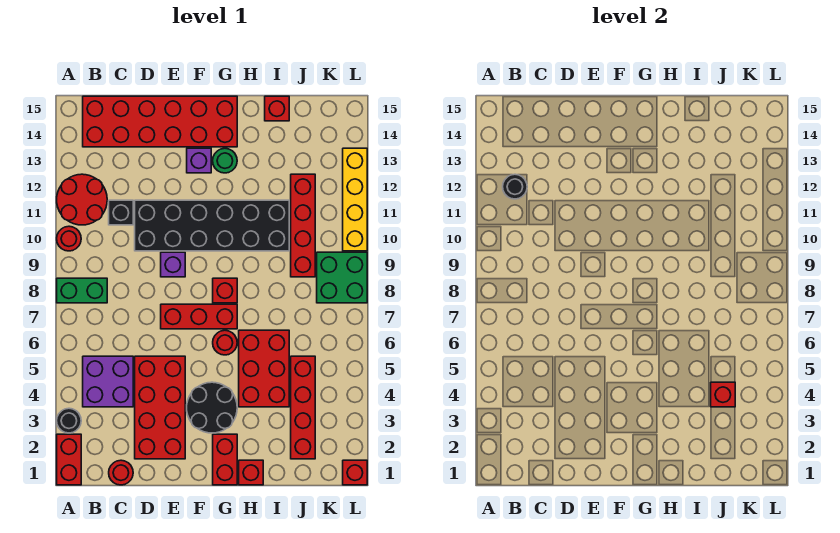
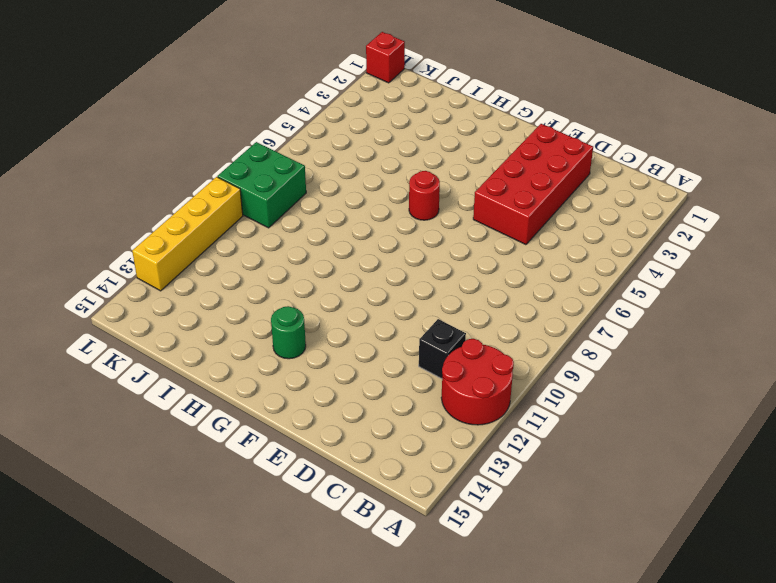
none -> red brick A1:A2 level 1
none -> black round brick A3 level 1
none -> green brick A8:B8 level 1

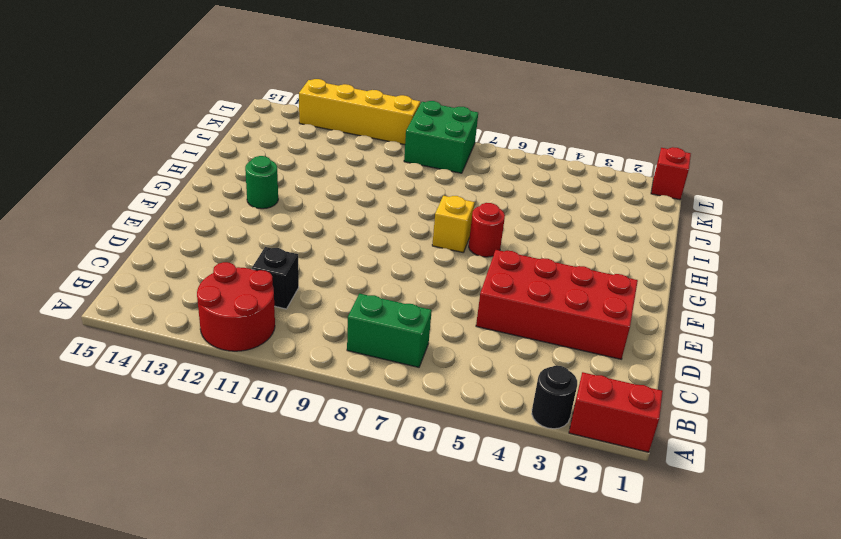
green brick B7:B8 level 1 -> green brick A8:B8 level 1
yellow brick G7 level 1 -> red brick E7:G7 level 1
none -> red round brick A10 level 1
none -> purple brick B4:C5 level 1
none -> red brick B14:G15 level 1

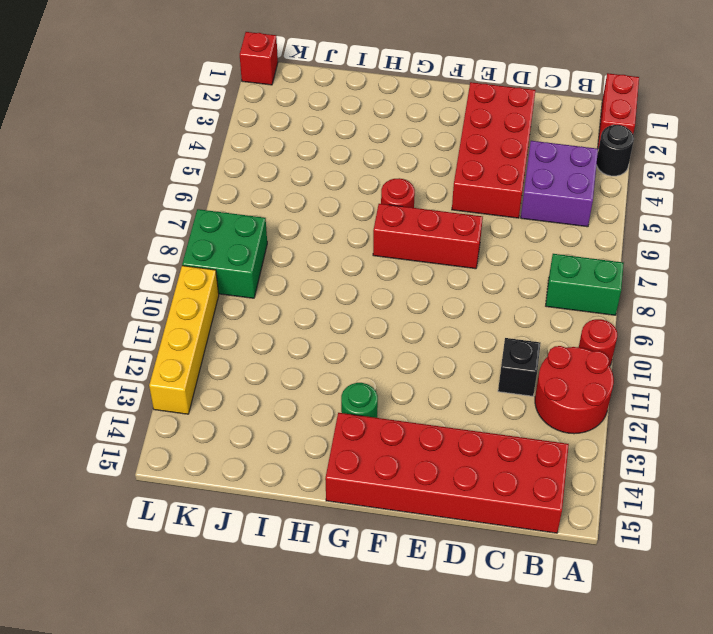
none -> red round brick C1 level 1
none -> black brick D10:I11 level 1
none -> purple brick E9 level 1

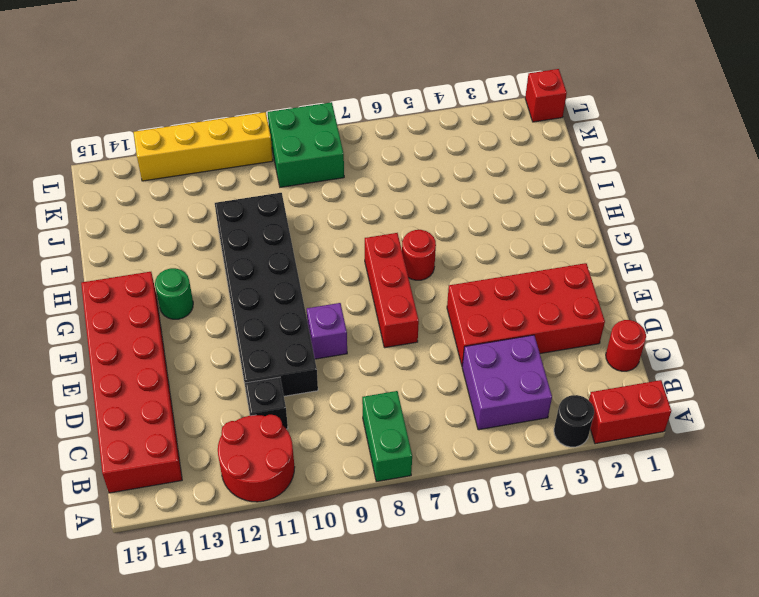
none -> red round brick A10 level 1
none -> black round brick F3:G4 level 1
none -> purple brick F13 level 1

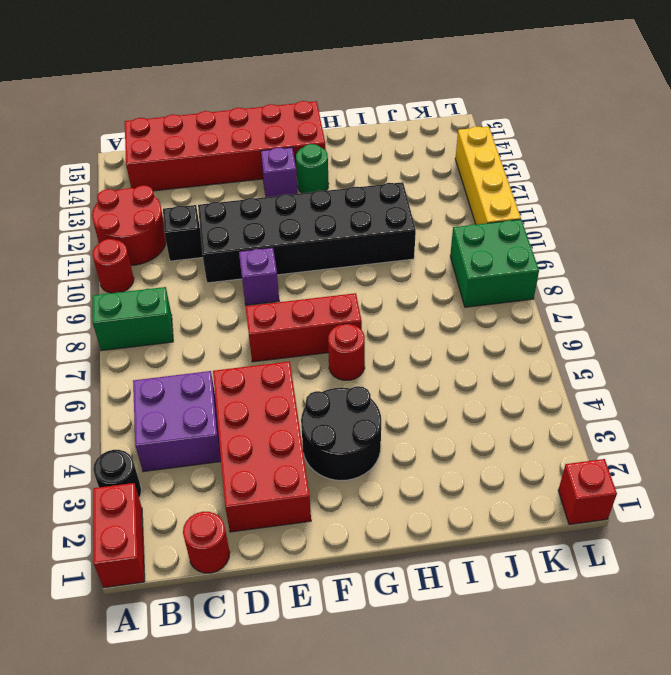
none -> red brick G1:G2 level 1
none -> red brick G8 level 1
none -> red brick H1 level 1

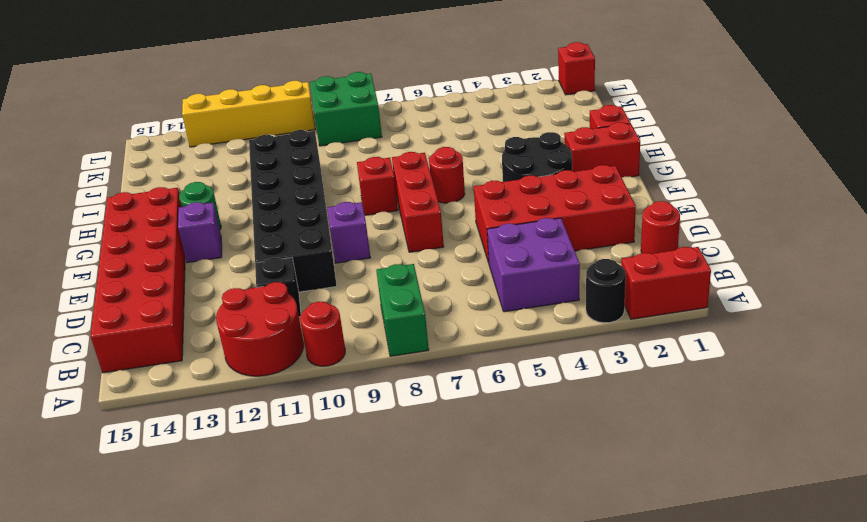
none -> red brick H4:I6 level 1
none -> red brick I15 level 1
none -> red brick J2:J5 level 1

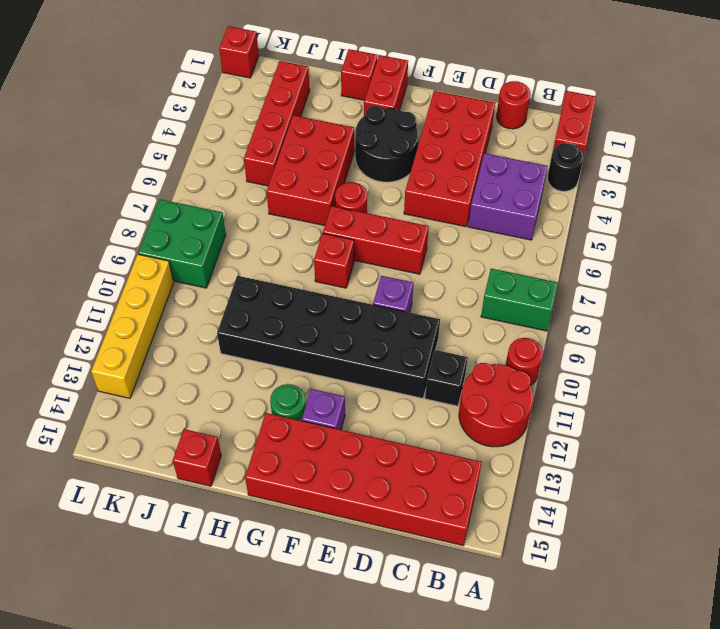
none -> red brick J9:J12 level 1
none -> black round brick B12 level 2
none -> red brick J4 level 2

